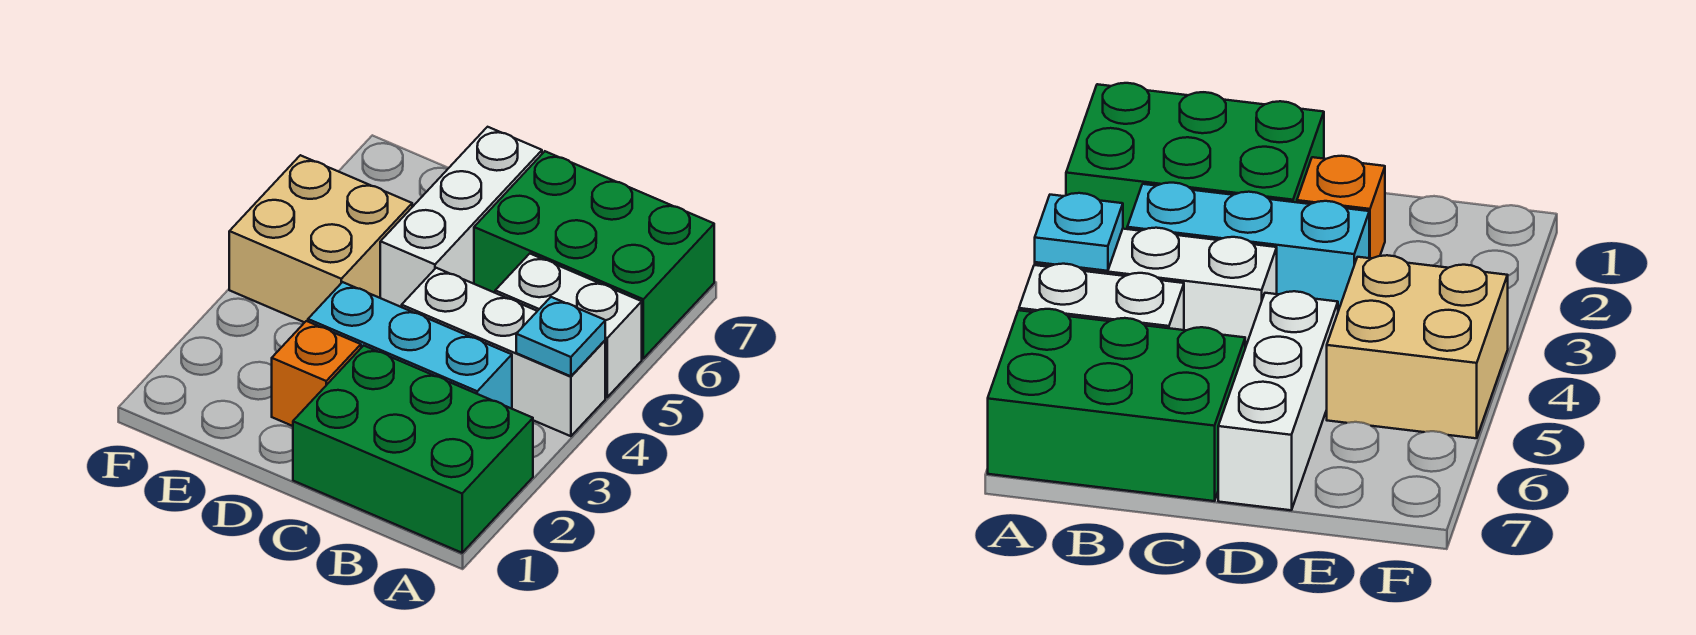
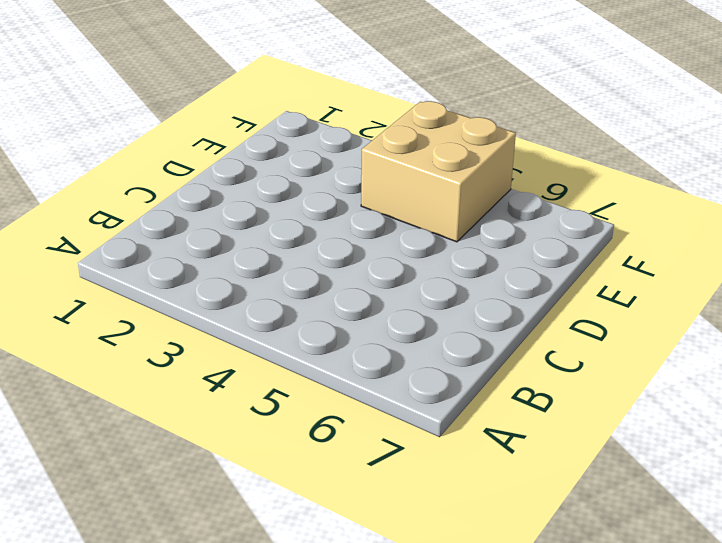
none -> green brick A1:C2 level 1
none -> white brick A4:C4 level 1

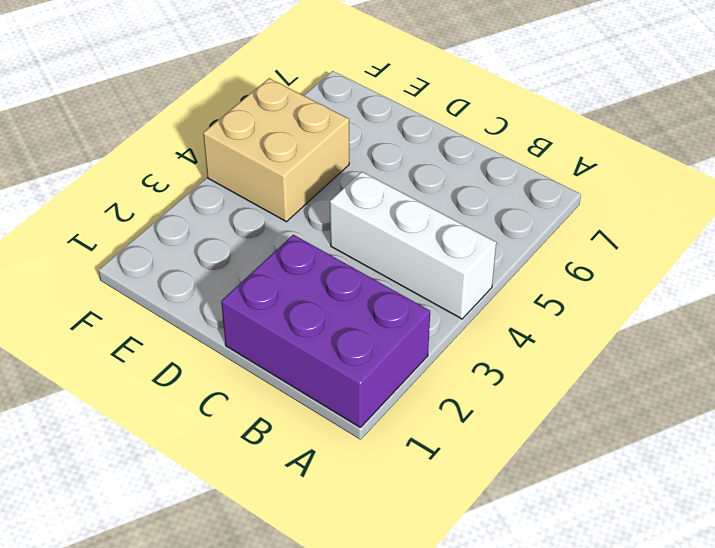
purple brick A1:C2 level 1 -> green brick A1:C2 level 1
none -> white brick A5:B5 level 1
none -> green brick A6:C7 level 1

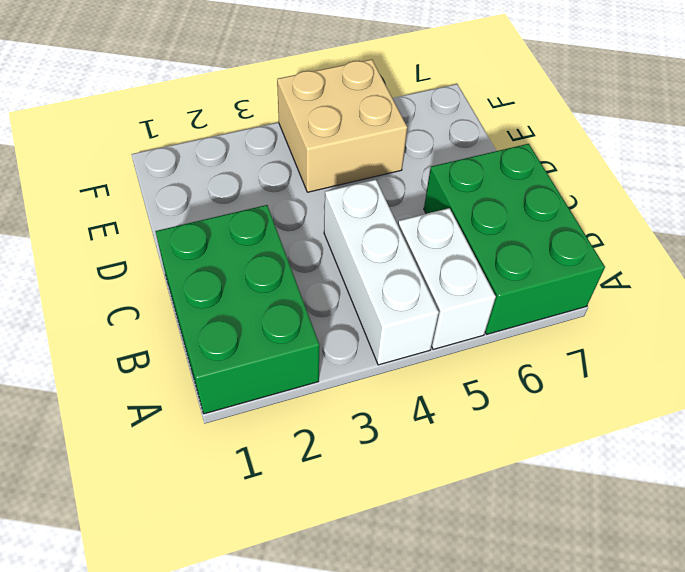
none -> cyan brick B3:D3 level 1
none -> orange brick D2 level 1

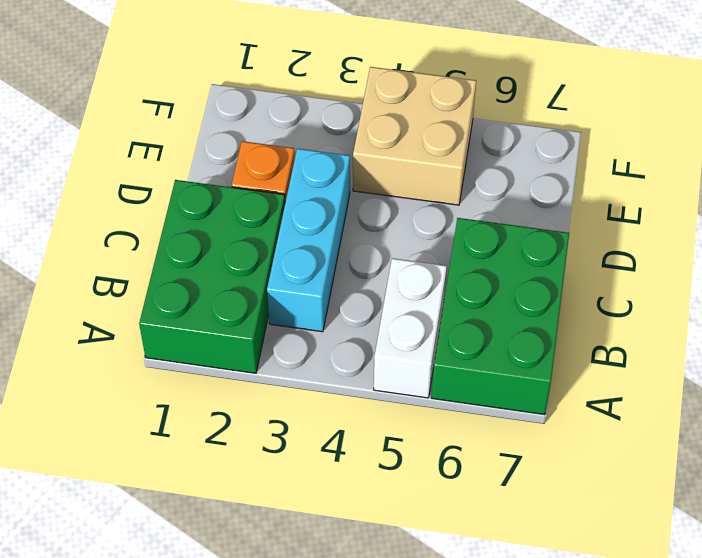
none -> white brick A4:C4 level 1
none -> white brick D5:D7 level 1

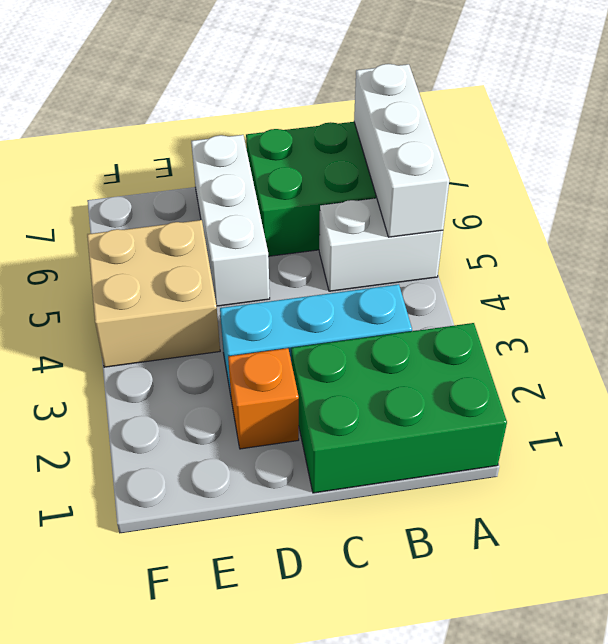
white brick A5:A7 level 2 -> white brick A4:C4 level 1
none -> cyan plate A4 level 2

